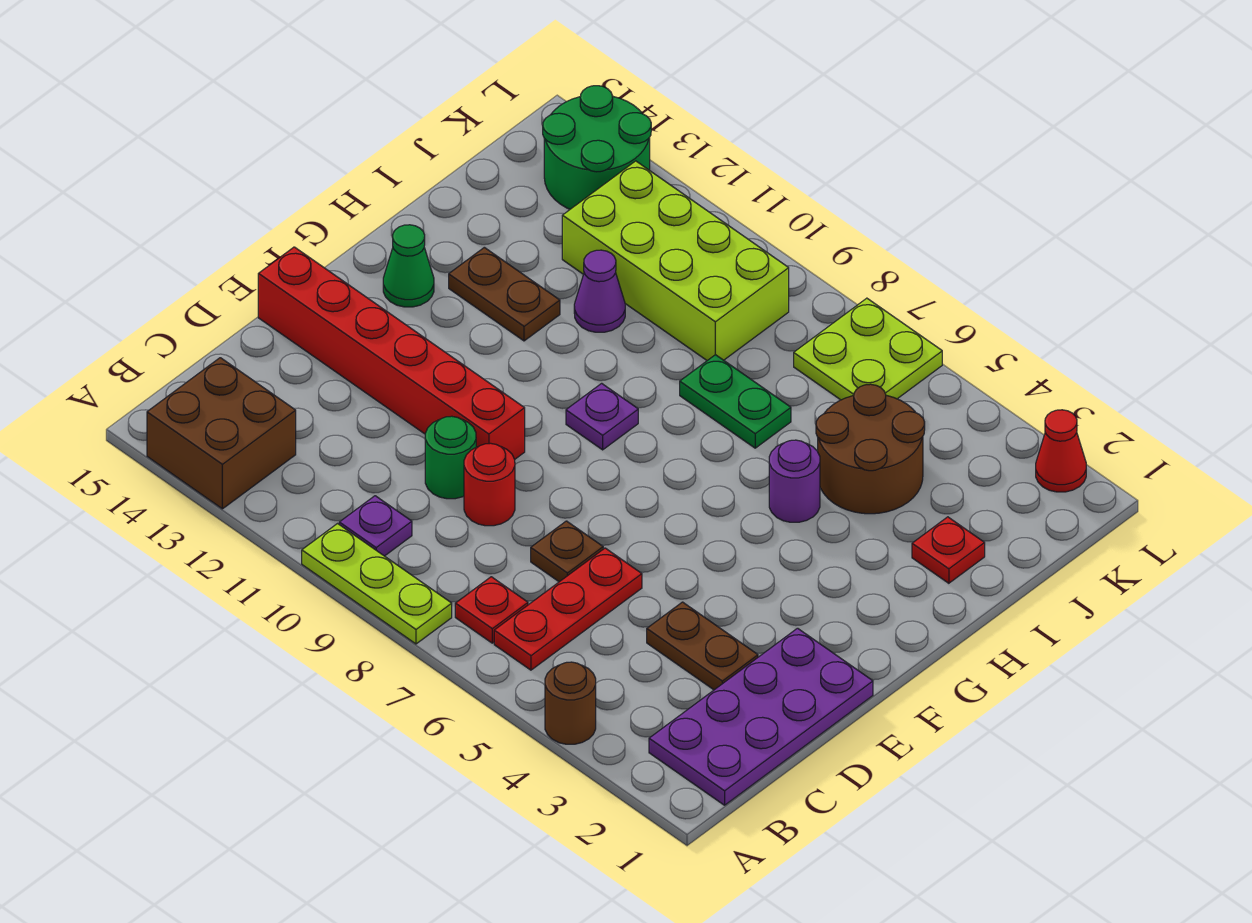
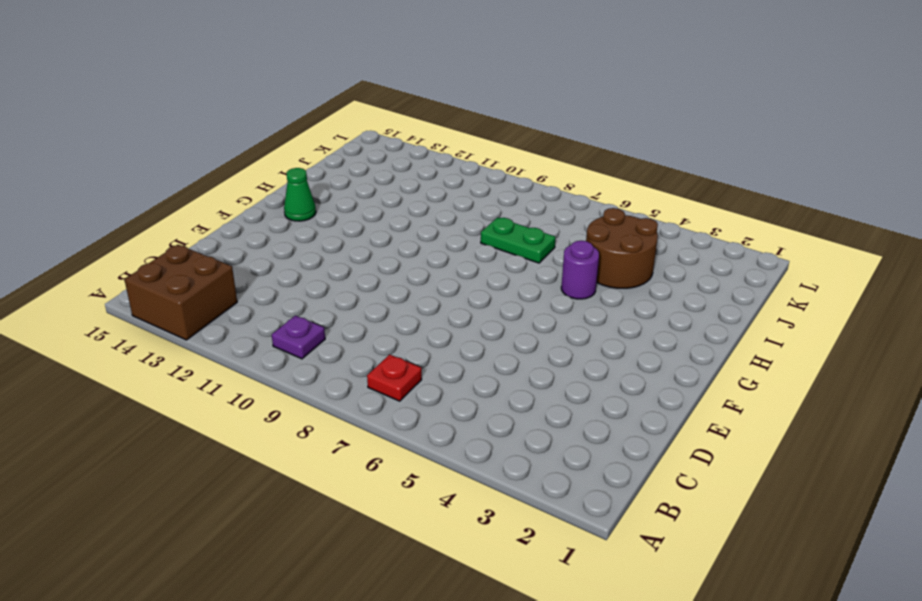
none -> brown round brick A4 level 1
none -> lime plate A8:A10 level 1
none -> purple plate B1:E2 level 1

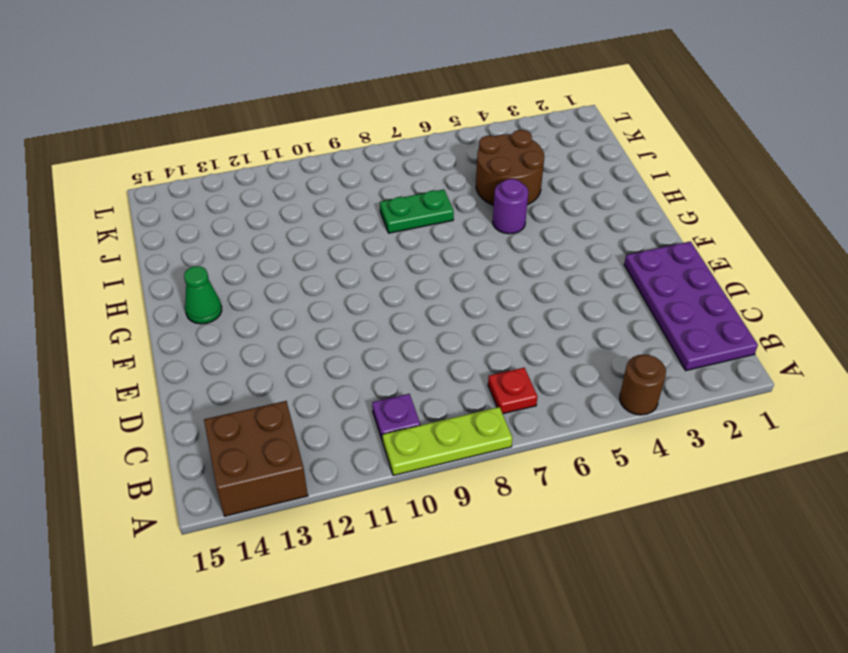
none -> red plate B6:D6 level 1
none -> brown plate D3:D4 level 1
none -> brown plate D7 level 1

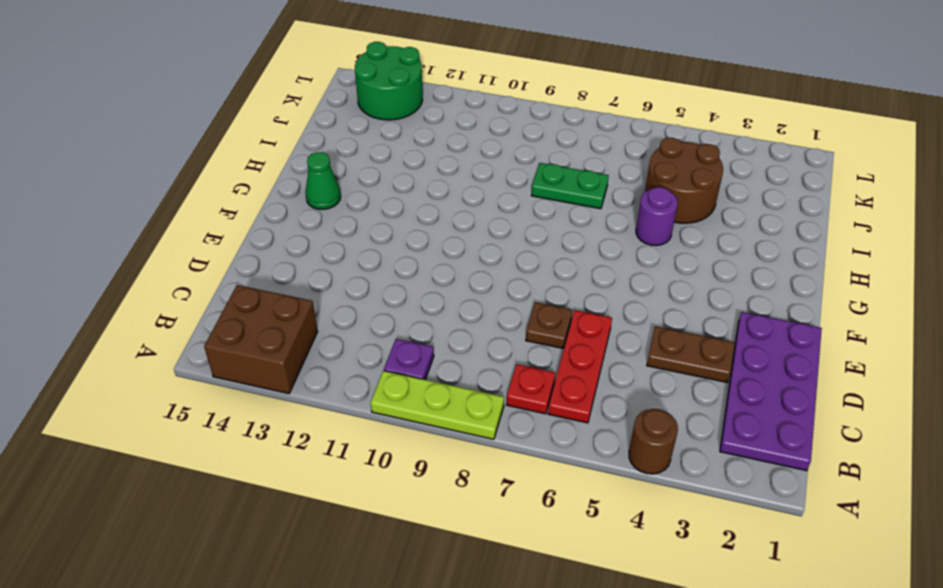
none -> red round brick D9 level 1
none -> green round brick D10 level 1
none -> red brick E10:E15 level 1

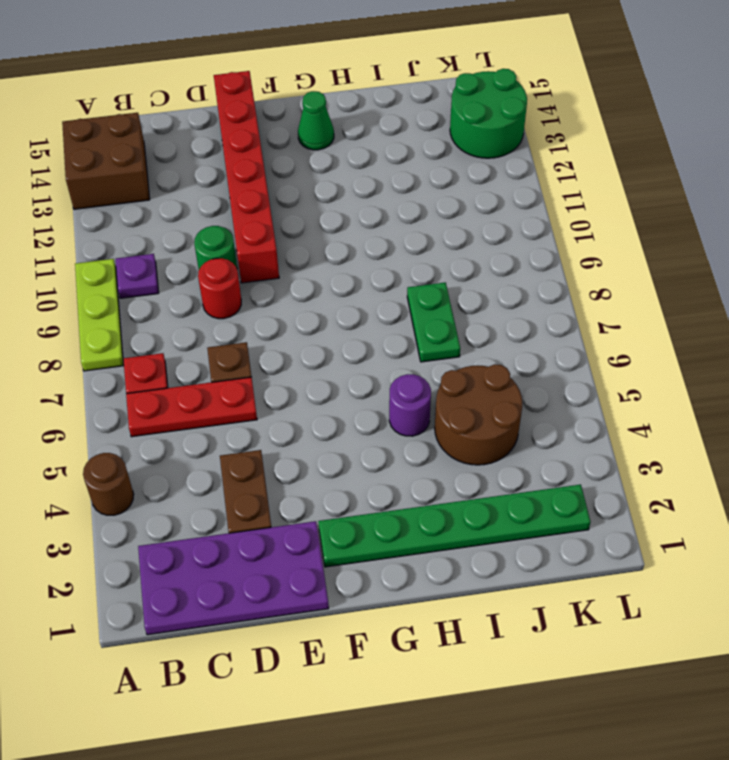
green plate F2:K2 level 1 -> red plate I2 level 1
none -> purple plate G9 level 1
none -> brown plate H12:H13 level 1
none -> purple cone I11 level 1

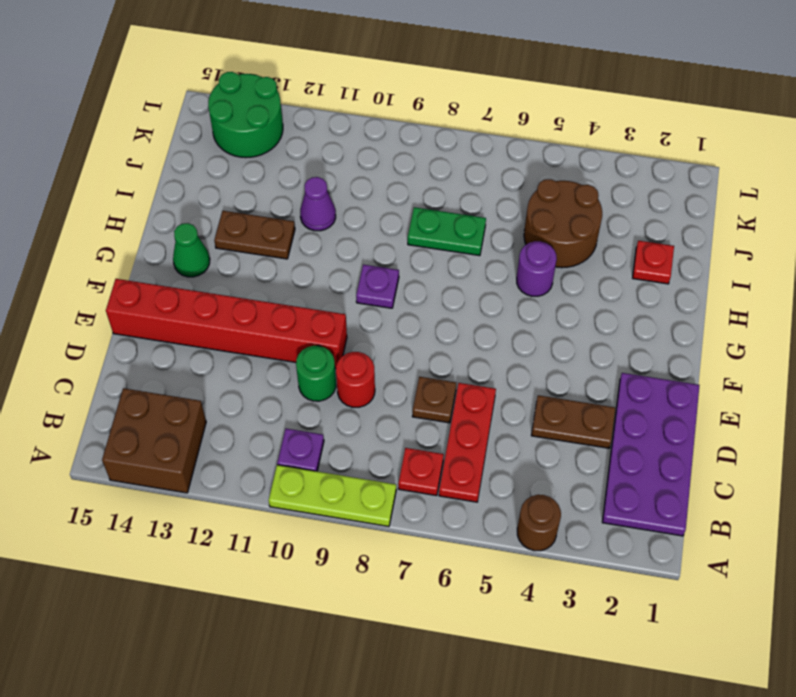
none -> lime brick J9:K12 level 1
none -> lime plate K6:L7 level 1
none -> red cone L2 level 1

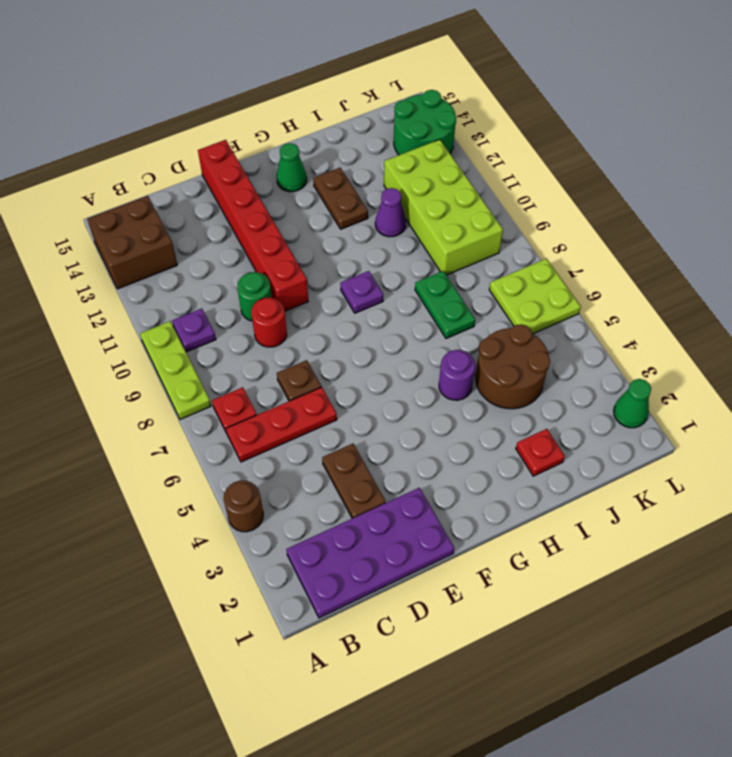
green cone L2 level 1 -> red cone L2 level 1

